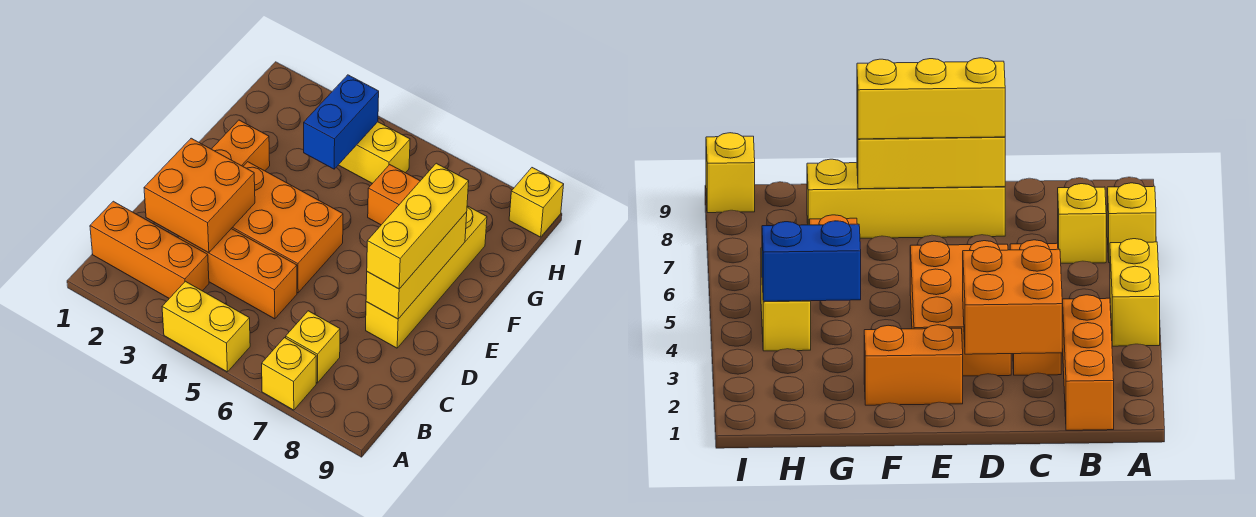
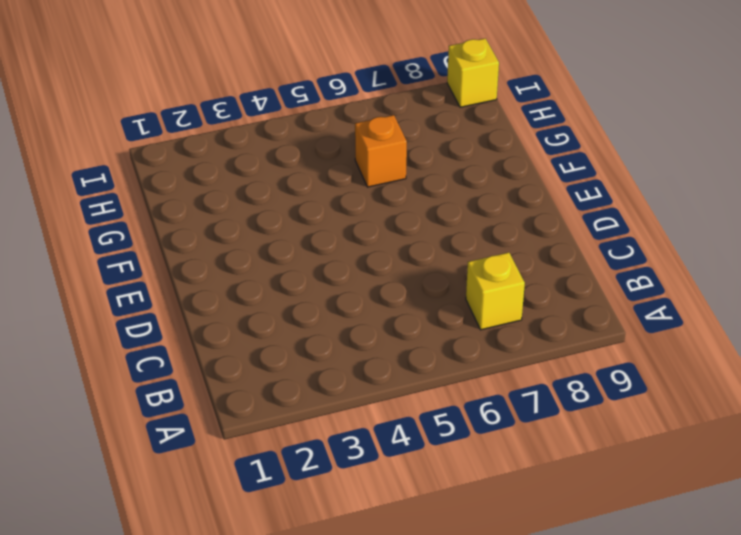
none -> yellow brick A4:A5 level 1
none -> yellow brick A7 level 1
none -> orange brick B1:B3 level 1

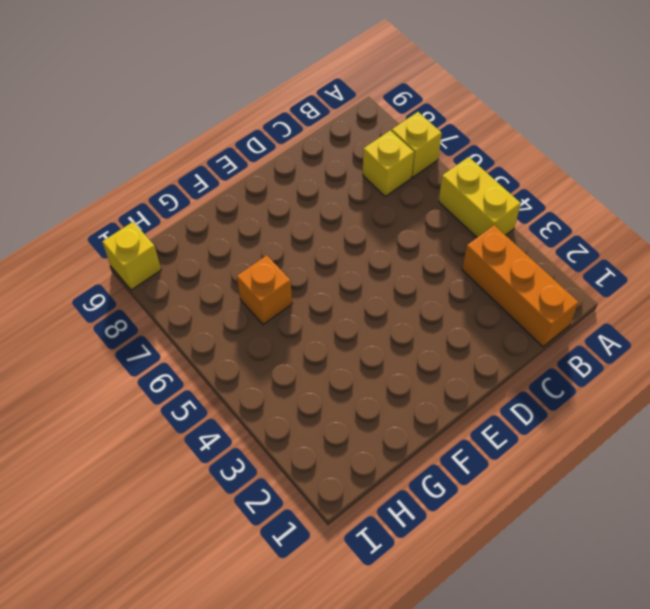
none -> orange brick C3:C5 level 1
none -> orange brick D3:E5 level 1
none -> yellow brick D8:G8 level 1

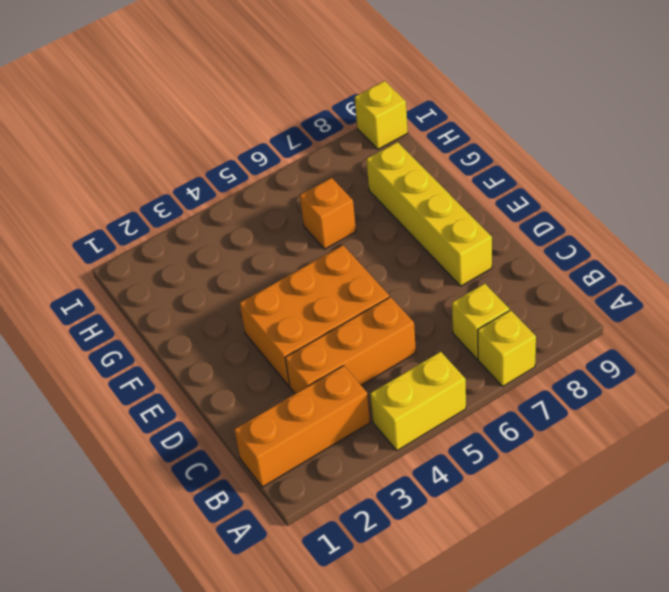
none -> orange brick E2:F2 level 1
none -> yellow brick H4:H5 level 1
none -> orange brick C2:D3 level 2

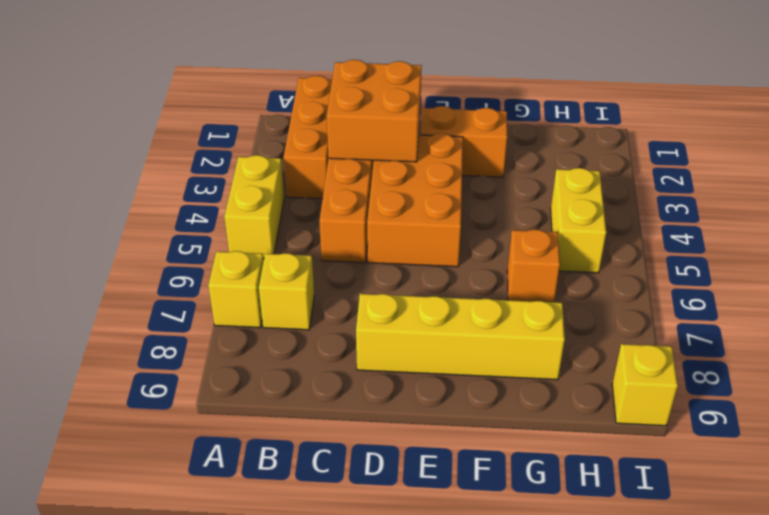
none -> yellow brick D8:F8 level 2
none -> blue brick G4:H4 level 2
none -> yellow brick D8:F8 level 3

